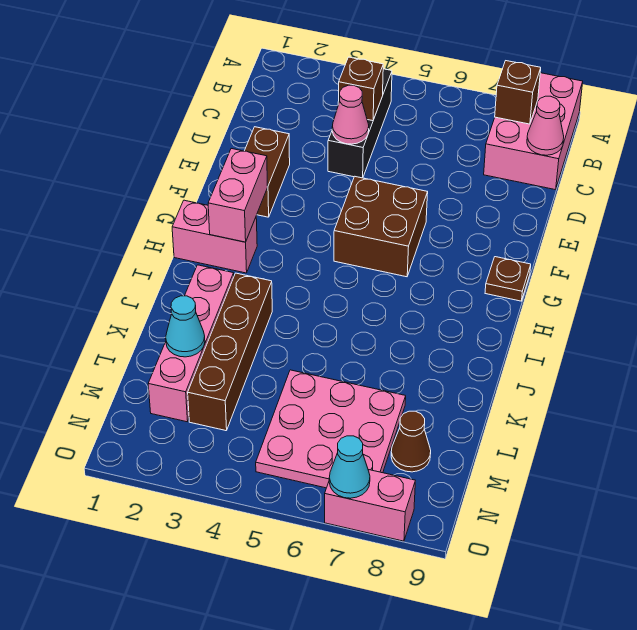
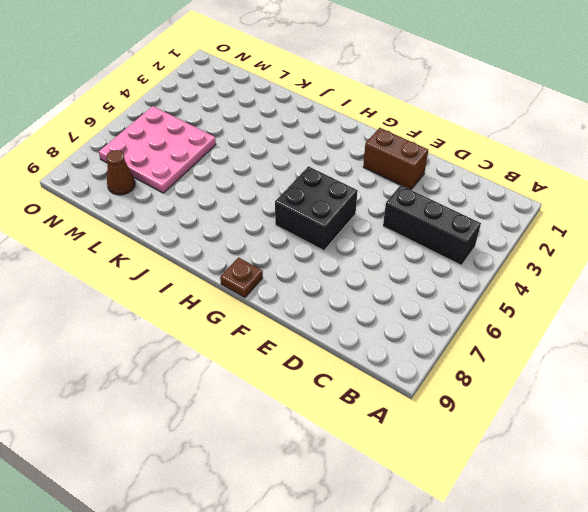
black brick F5:G6 level 1 -> brown brick F5:G6 level 1
none -> pink brick A8:C9 level 1
none -> pink brick H1:H2 level 1
none -> pink brick J2:M2 level 1

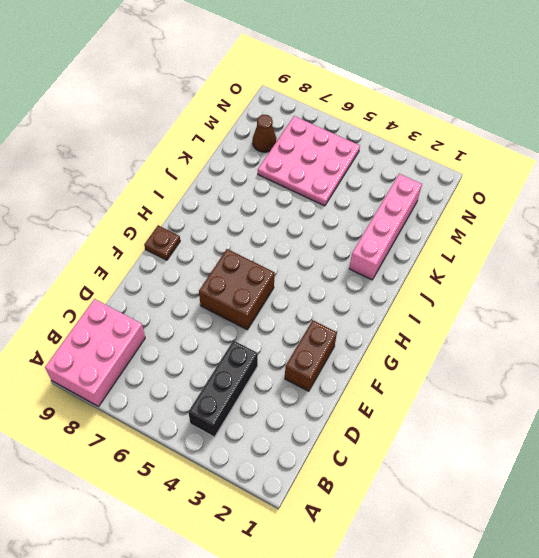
none -> pink brick H1:H2 level 1
none -> brown brick J3:M3 level 1
none -> pink brick O7:O8 level 1

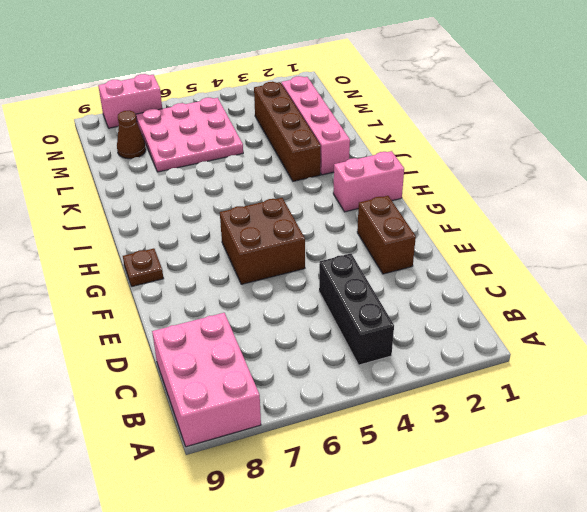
none -> brown brick B8 level 2
none -> brown brick C4 level 2
none -> pink cone C9 level 2

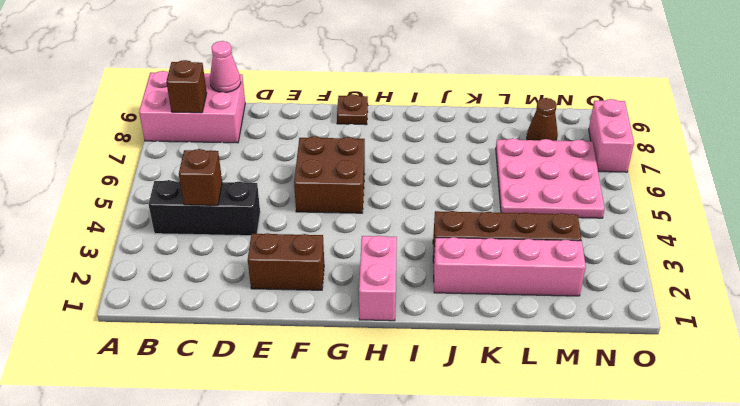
none -> pink cone D4 level 2
none -> pink brick G2:H2 level 2
none -> cyan cone L2 level 2

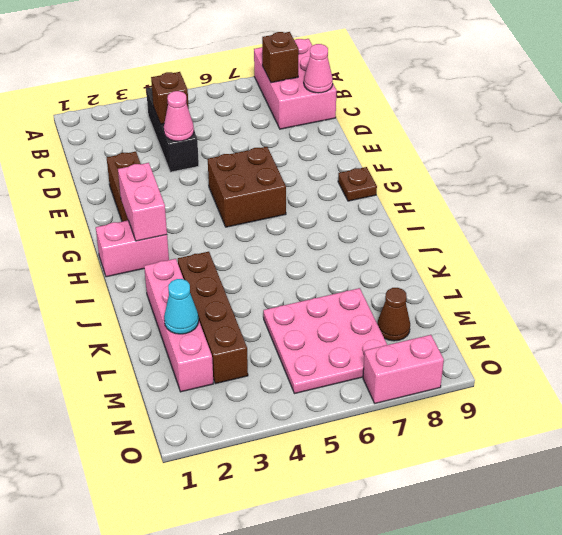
none -> cyan cone O7 level 2

